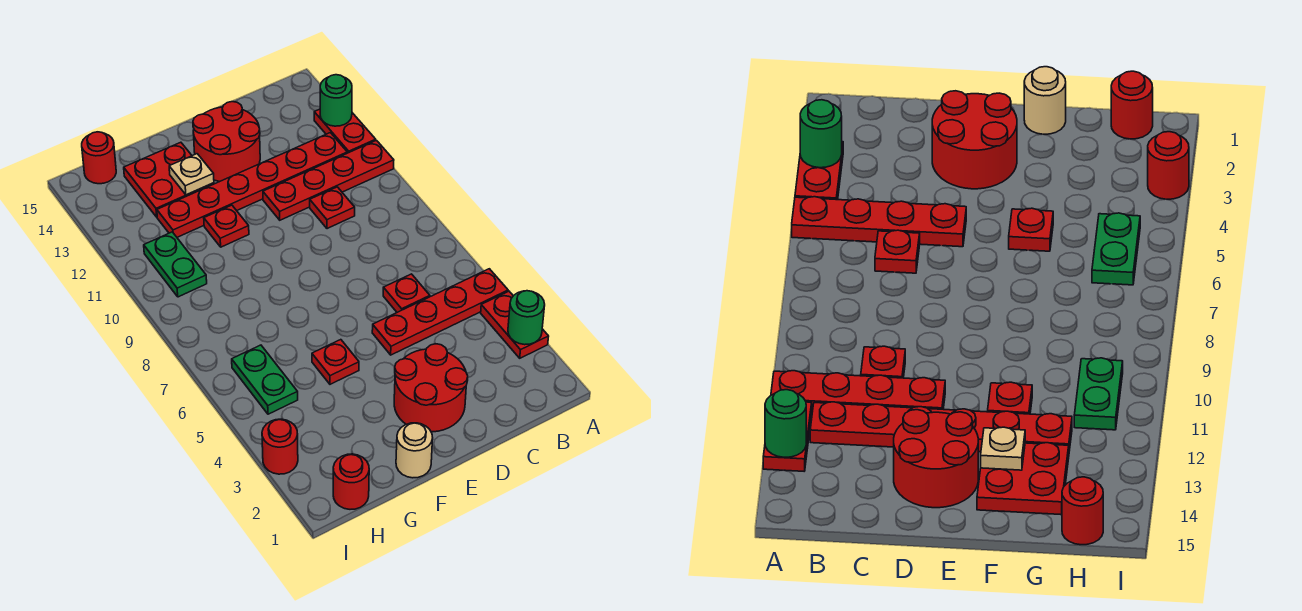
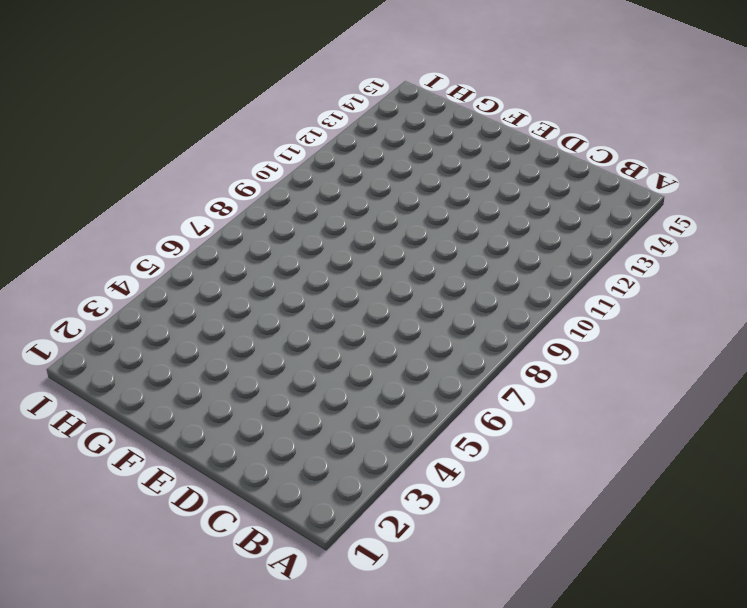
none -> red plate A3:A4 level 1
none -> red plate A5:D5 level 1
none -> red plate A11:D11 level 1

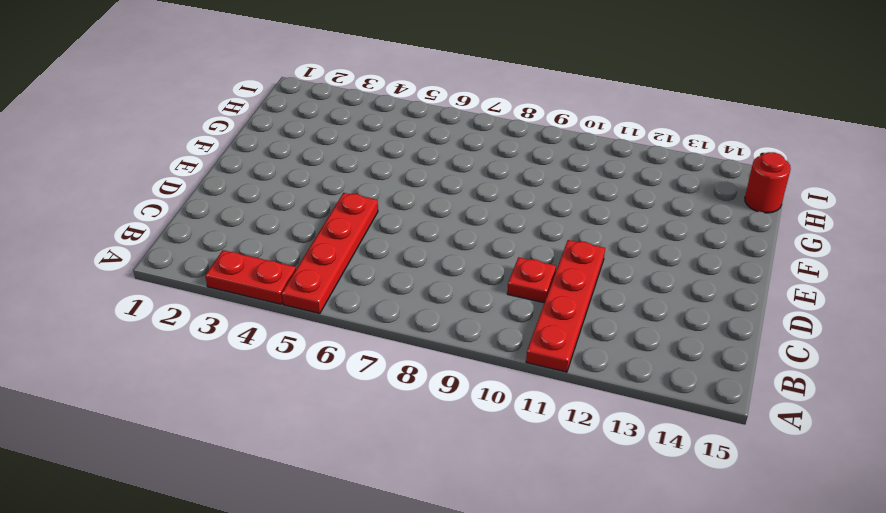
none -> red plate A12:A13 level 1
none -> red plate B12:G12 level 1
none -> red plate C6 level 1

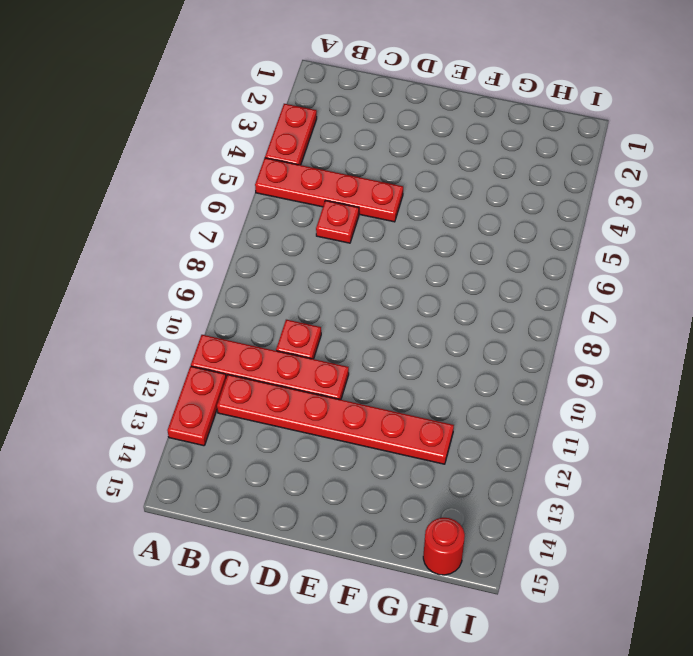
none -> red round brick D2:E3 level 1
none -> red round brick D13:E14 level 1
none -> tan round brick F1 level 1

